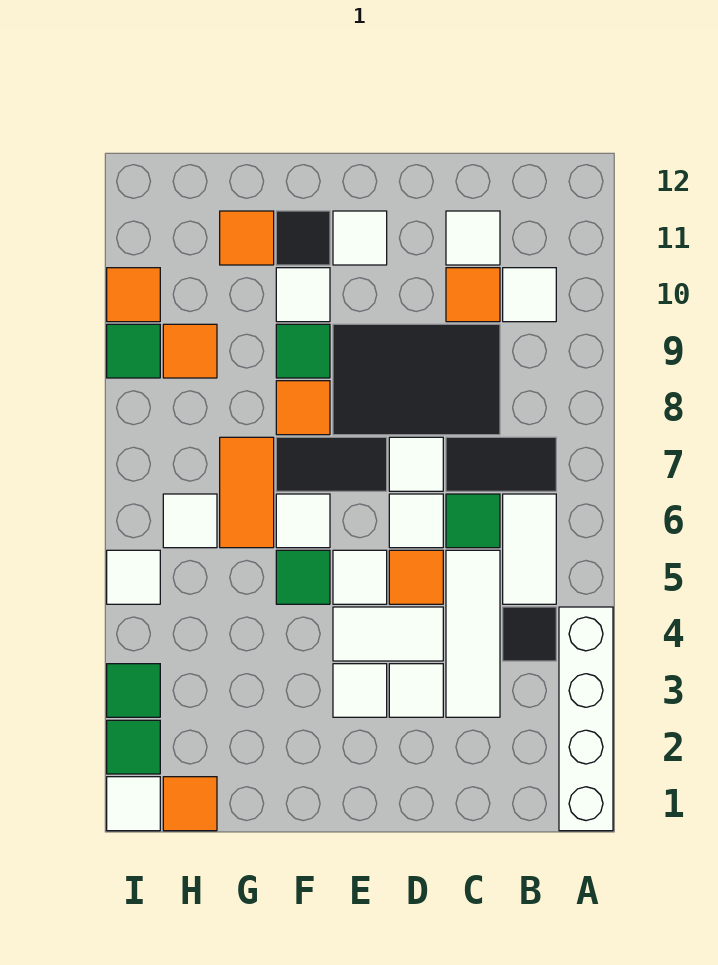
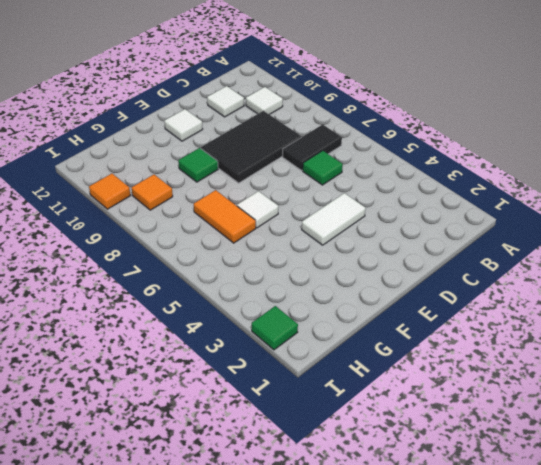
none -> white brick A1:A4 level 1
none -> black tile B4 level 1
none -> white tile B5:B6 level 1
none -> white tile C3:C5 level 1

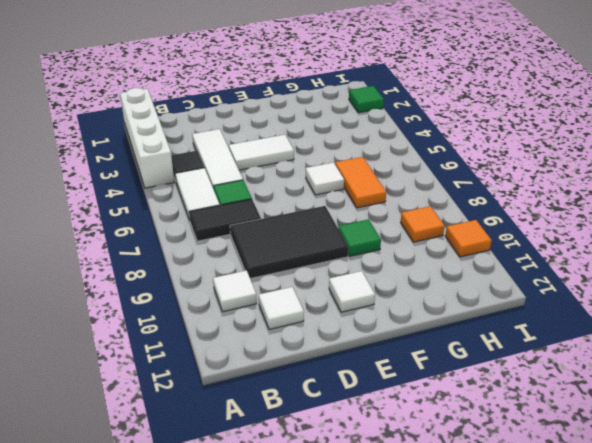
none -> orange tile C10 level 1
none -> white tile D3 level 1
none -> orange tile D5 level 1
none -> white tile D6 level 1

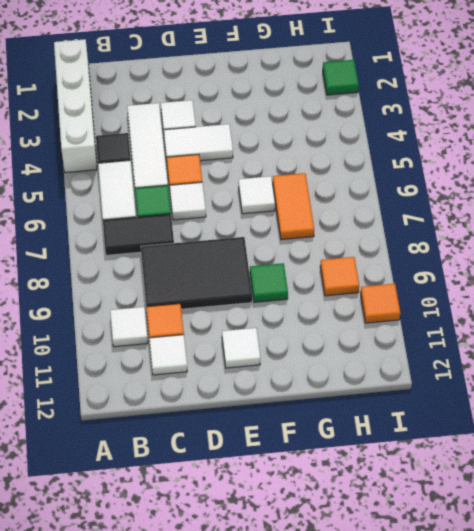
none -> white tile D7 level 1
none -> white tile E3 level 1
none -> white tile E5 level 1
none -> black tile E7:F7 level 1

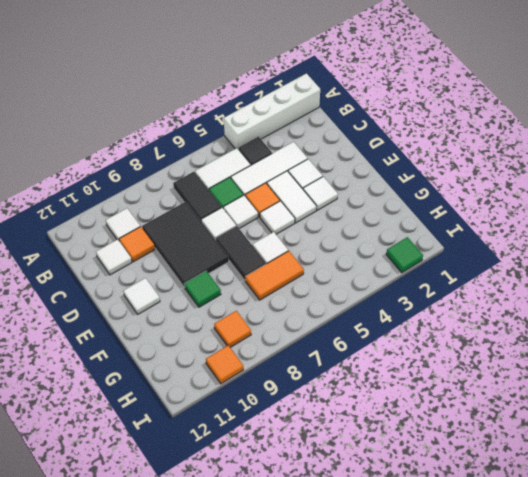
none -> green tile F5 level 1
none -> orange tile F8 level 1
none -> white tile F10 level 1
none -> black tile F11 level 1

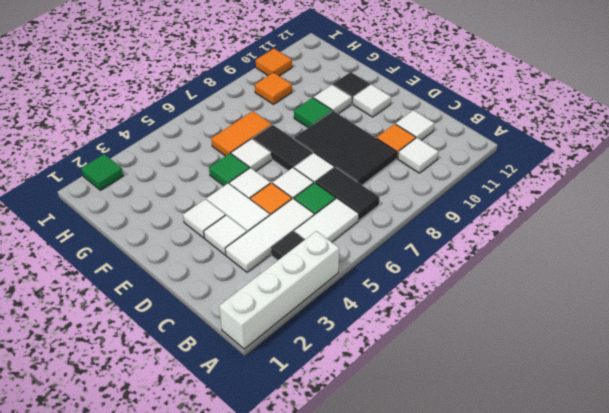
none -> orange tile F8 level 1
none -> orange tile G11 level 1
none -> orange tile H1 level 1
none -> white tile H6 level 1

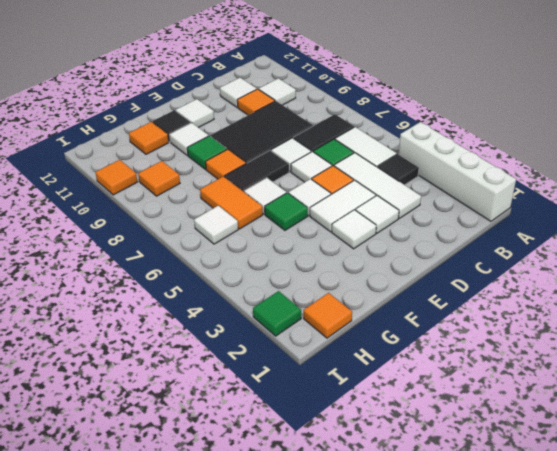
none -> white tile I1 level 1
none -> green tile I3 level 1
none -> white tile I5 level 1
none -> green tile I9 level 1

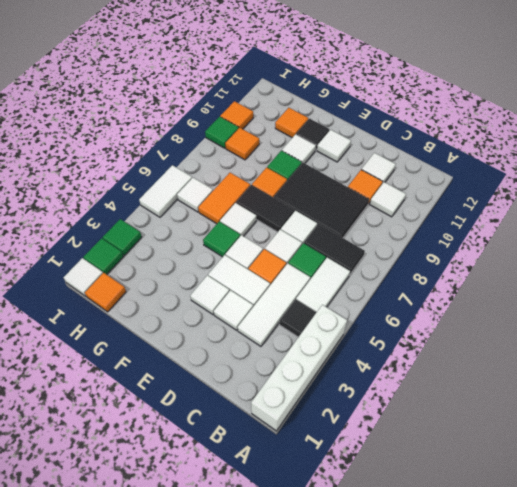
white tile I5:I6 level 1 -> white tile I5 level 1

